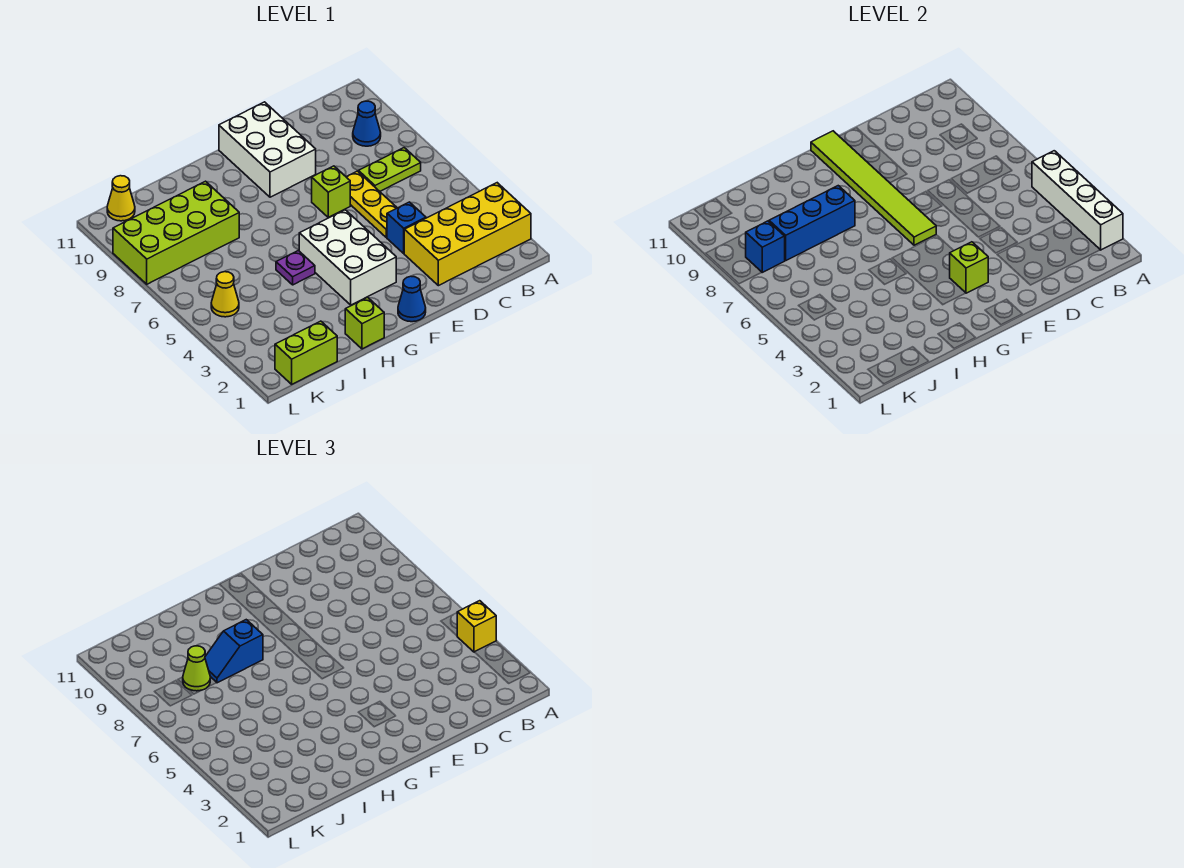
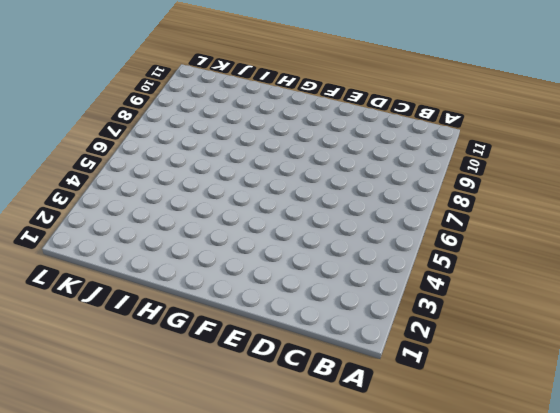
none -> yellow brick A2:D3 level 1
none -> lime plate B7:C7 level 1
none -> blue cone B9 level 1

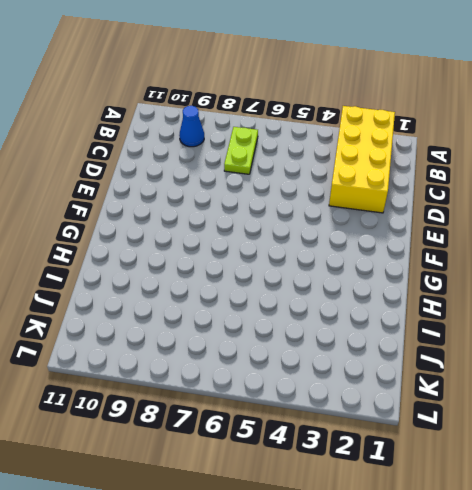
none -> blue brick D4 level 1
none -> yellow plate D5:D7 level 1
none -> lime brick E7 level 1

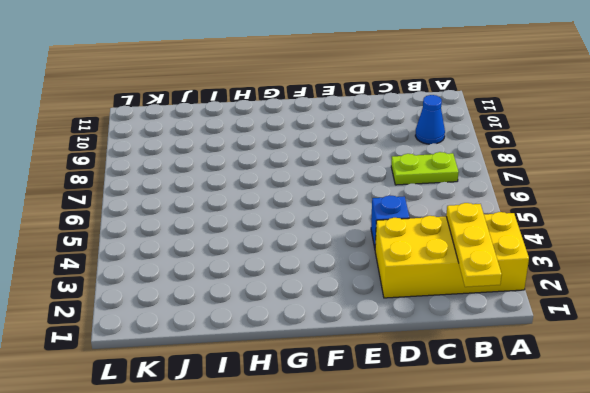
yellow plate B1:B3 level 2 -> yellow plate D5:D7 level 1
none -> lime brick E7 level 1
none -> white brick E9:F11 level 1
none -> blue cone F1 level 1

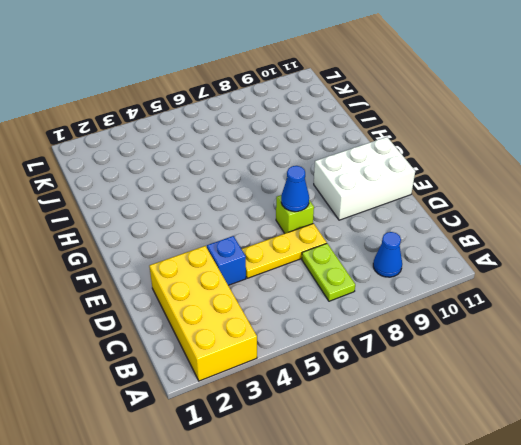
blue cone E7 level 2 -> blue cone F1 level 1
none -> white brick F3:G5 level 1
none -> lime brick H1 level 1
none -> purple plate H5 level 1

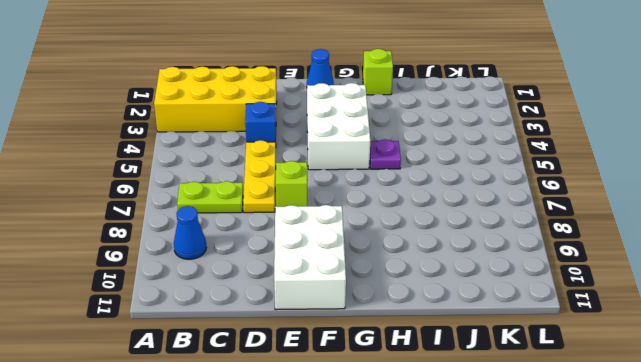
none -> lime brick I8:L9 level 1
none -> lime brick J1:K1 level 1
none -> yellow cone K5 level 1

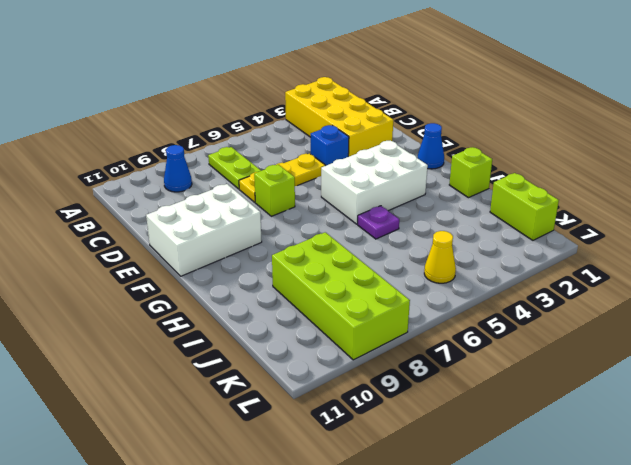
none -> yellow cone K11 level 1
none -> white brick A2:A5 level 2
none -> lime brick F3 level 2

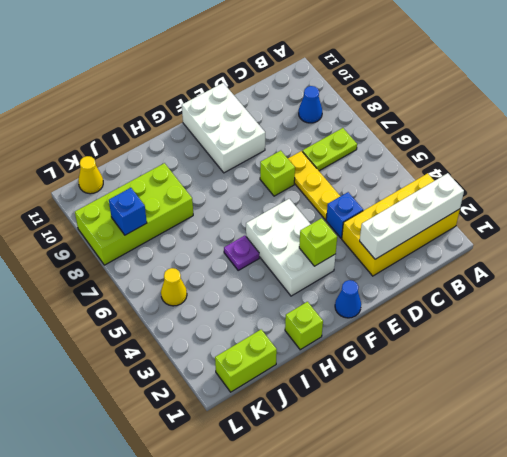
white brick A2:D2 level 2 -> white brick A2:A5 level 2
none -> lime tile F6:F11 level 2
none -> blue brick H8:J8 level 2
none -> yellow brick A4 level 3

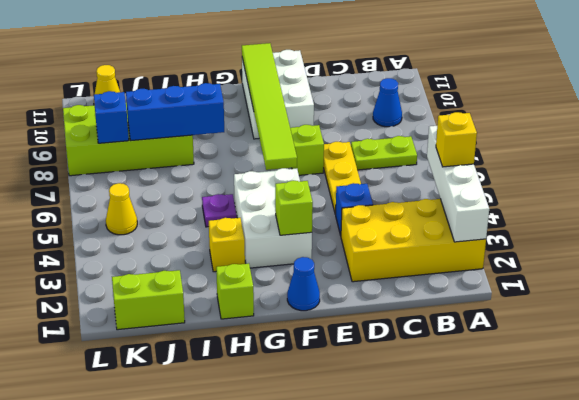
yellow brick H3 level 1 -> none
none -> blue slope H8:I8 level 3 top H
none -> lime cone J8 level 3

